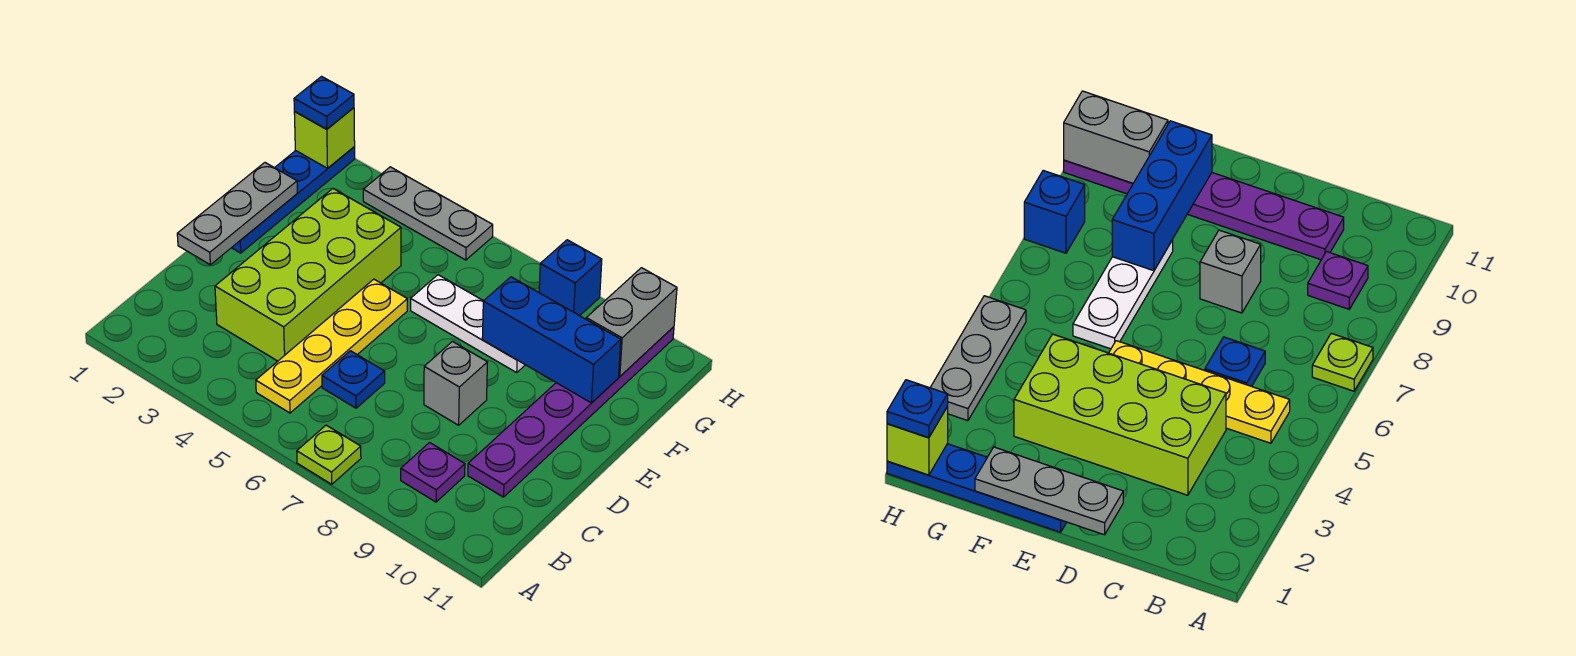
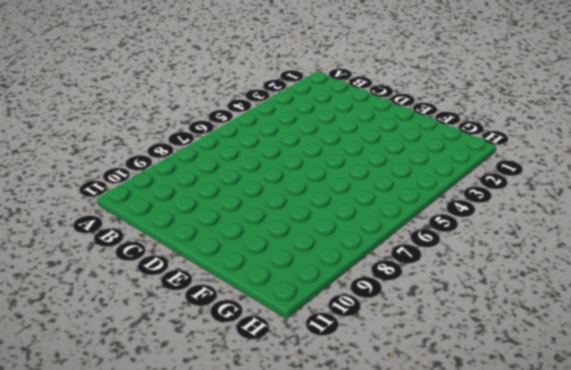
none -> lime plate A7 level 1
none -> yellow plate B5:E5 level 1
none -> purple plate B9 level 1

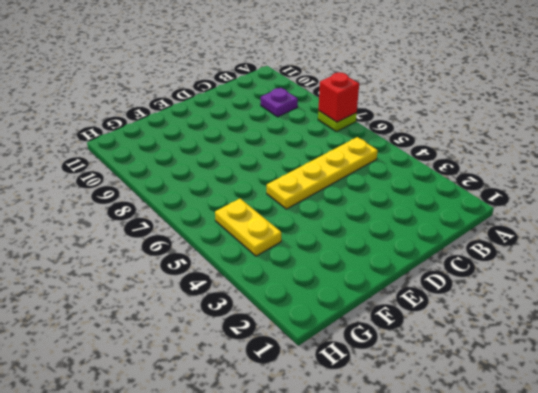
red brick A7 level 2 -> none
yellow plate G4:G5 level 1 -> none
none -> lime brick C3:F4 level 1
none -> blue plate C6 level 1
none -> purple plate C10:H10 level 1

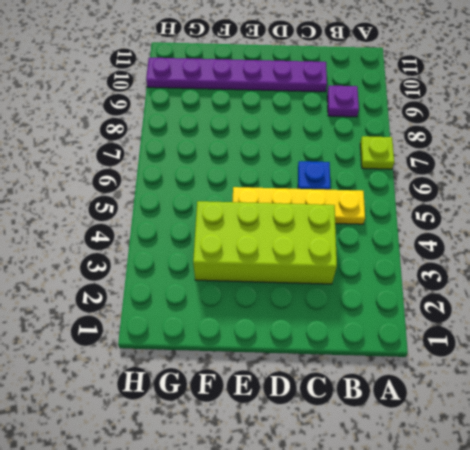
none -> grey brick D8 level 1
none -> blue plate E1:H1 level 1
none -> white plate F6:F8 level 1

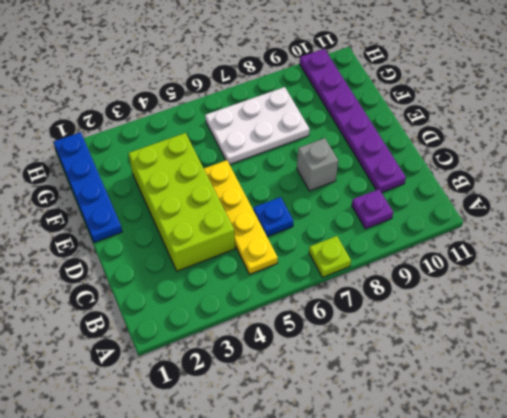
white plate F6:G8 level 1 -> white plate F6:F8 level 1
none -> grey plate H3:H5 level 1
none -> blue brick H8 level 1
none -> grey plate D1:F1 level 2

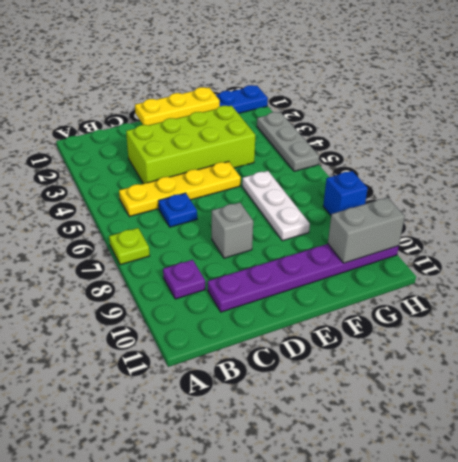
yellow plate D1:F1 level 2 -> grey plate D1:F1 level 2
none -> blue brick F8:F10 level 2
none -> lime brick H1 level 2
none -> blue plate H1 level 3

